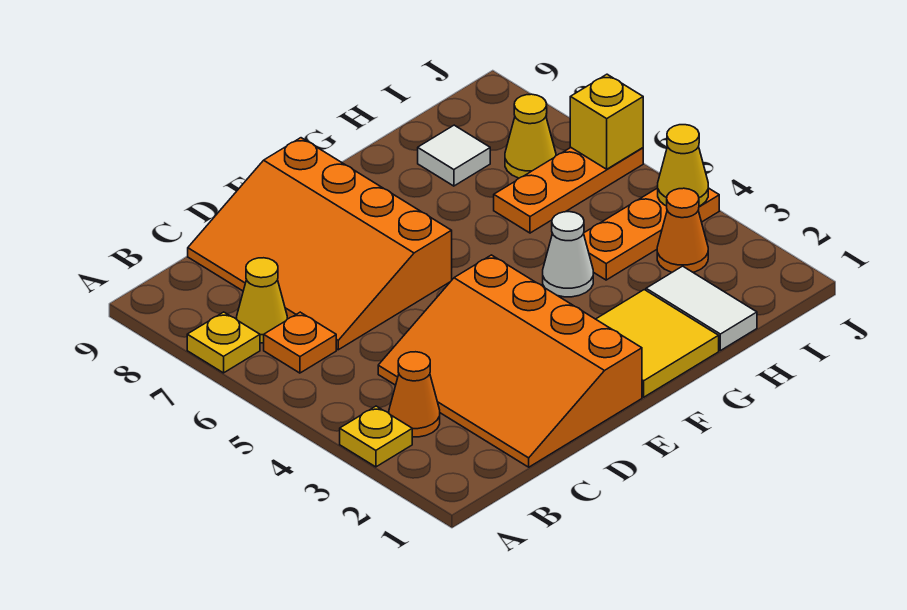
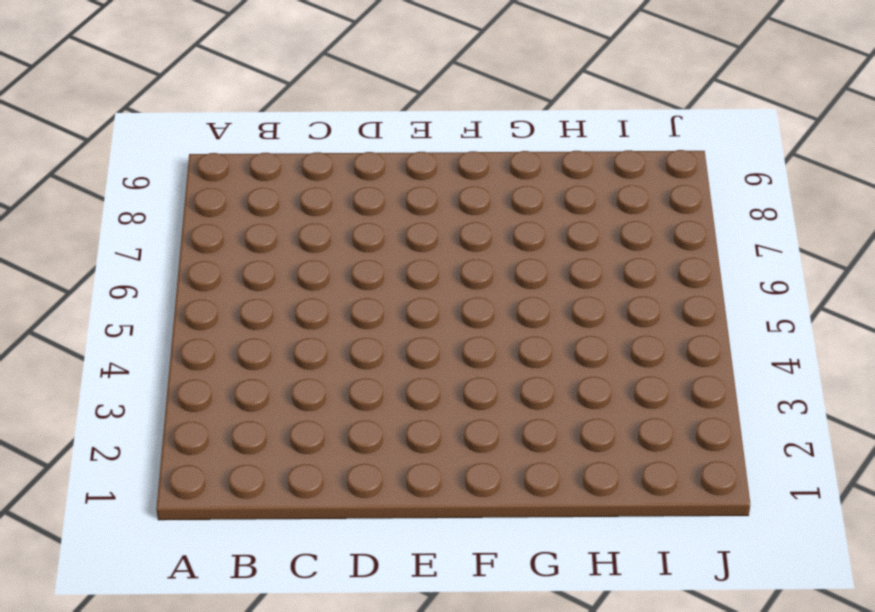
none -> yellow plate A3 level 1
none -> yellow plate A7 level 1
none -> orange cone B3 level 1

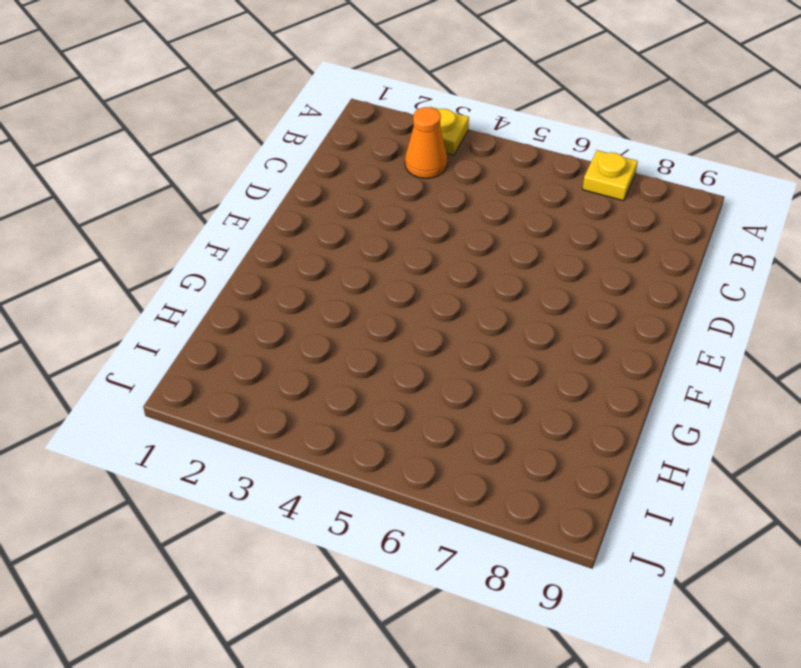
none -> orange plate B6 level 1
none -> yellow cone B7 level 1
none -> orange slope C1:E4 level 1 top E

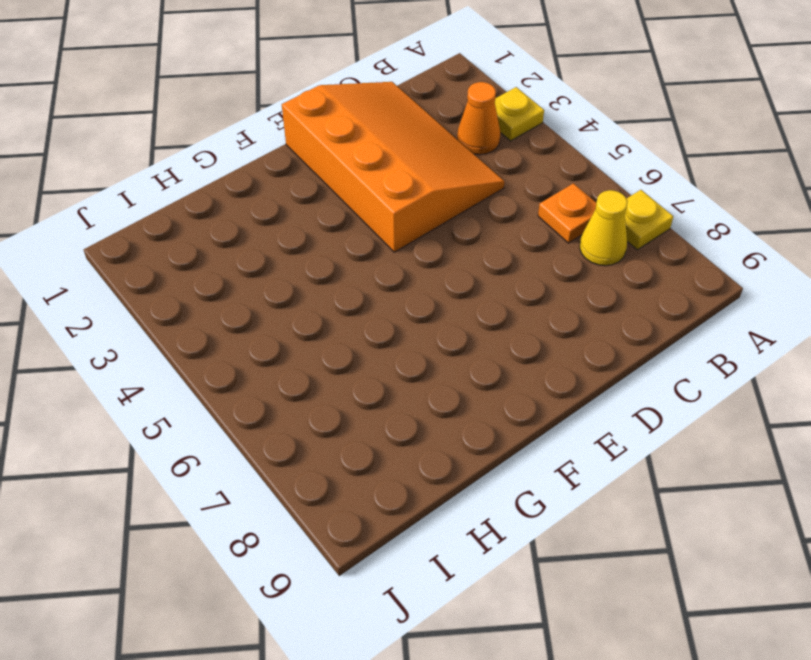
none -> orange slope C6:E9 level 1 top E
none -> yellow tile F1:G2 level 1
none -> white cone G4 level 1

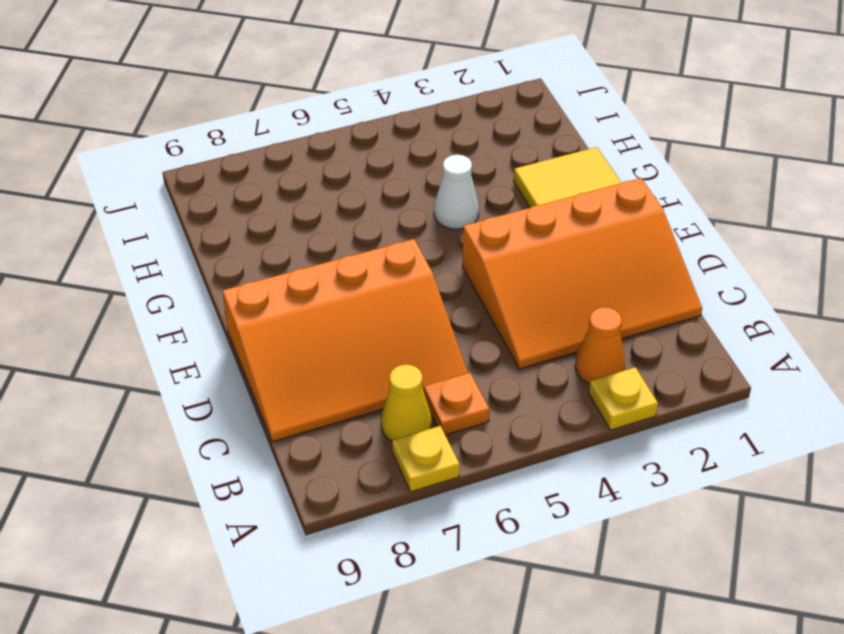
none -> white tile H1:H2 level 1
none -> orange plate H4:J4 level 1
none -> orange plate H6:J6 level 1

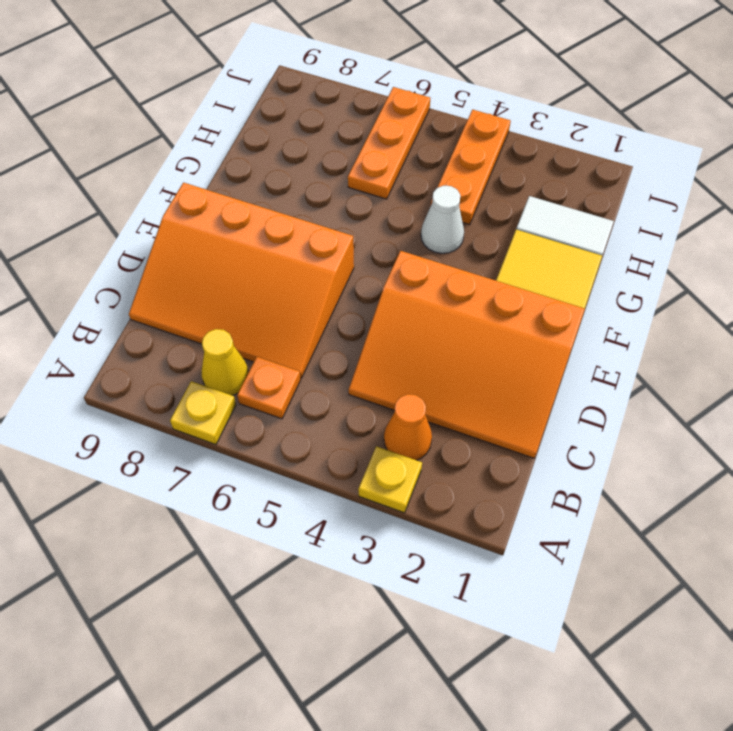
none -> white tile H8 level 1
none -> orange cone I3 level 1
none -> yellow cone I7 level 1

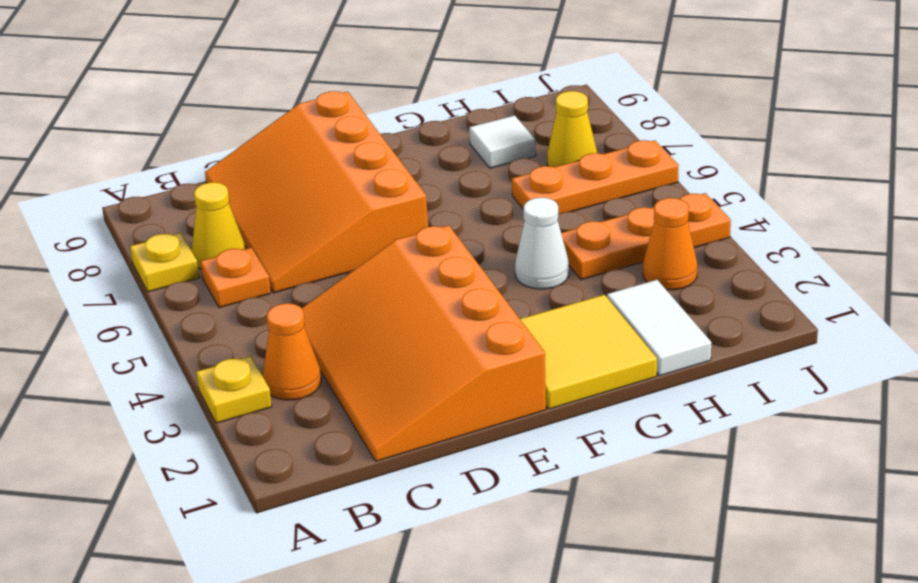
none -> yellow cone J4 level 2
none -> yellow brick J6 level 2

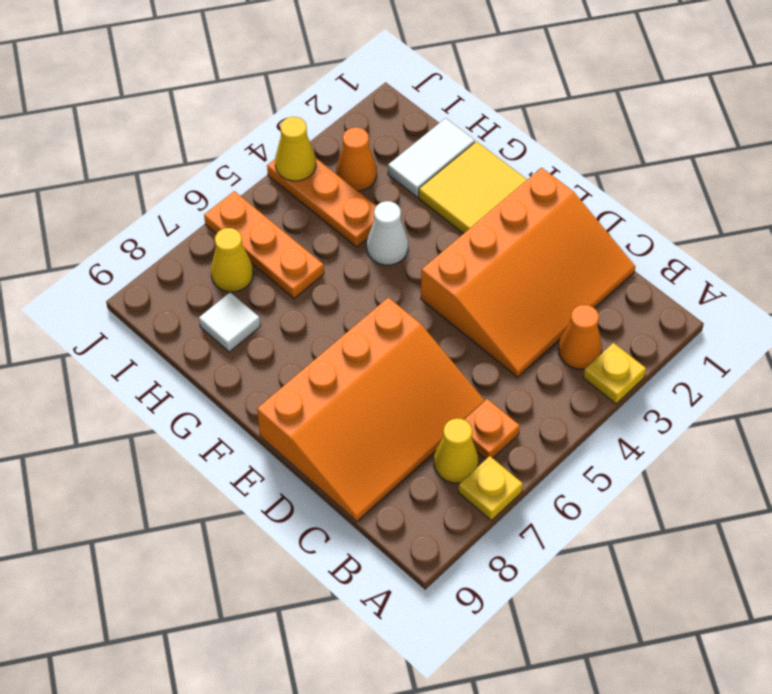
none -> yellow brick J6 level 2

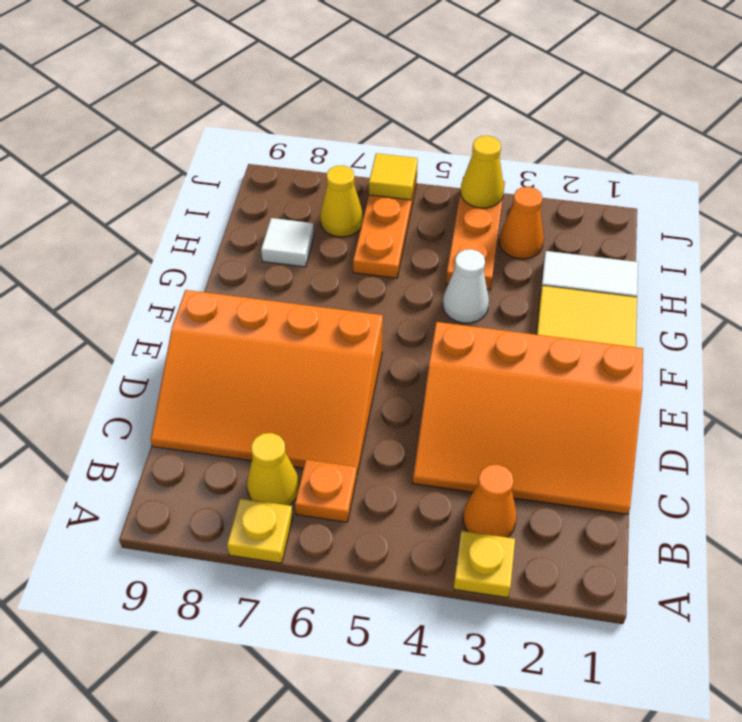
yellow tile J6 level 2 -> yellow brick J6 level 2

